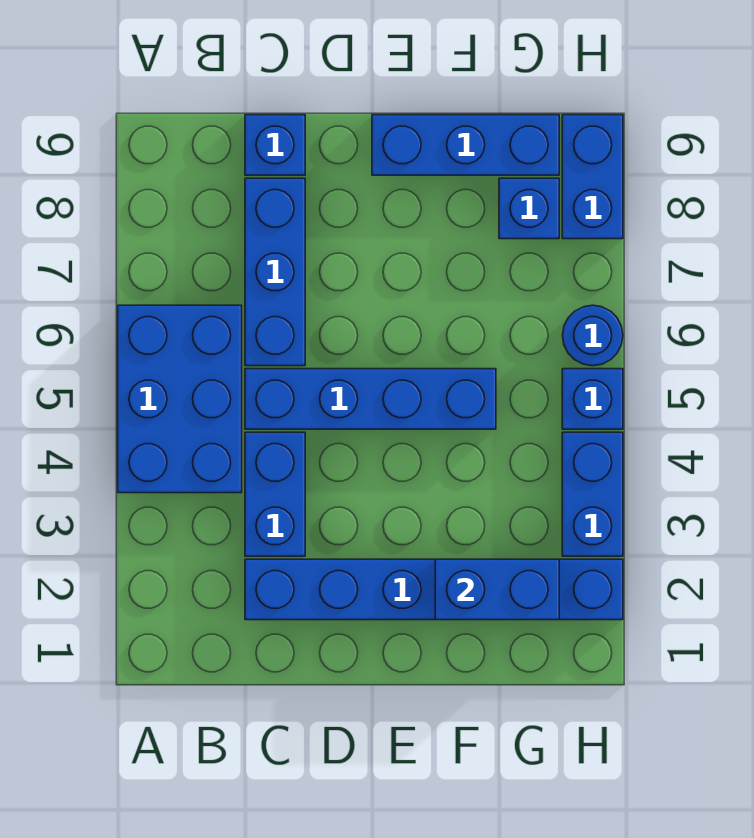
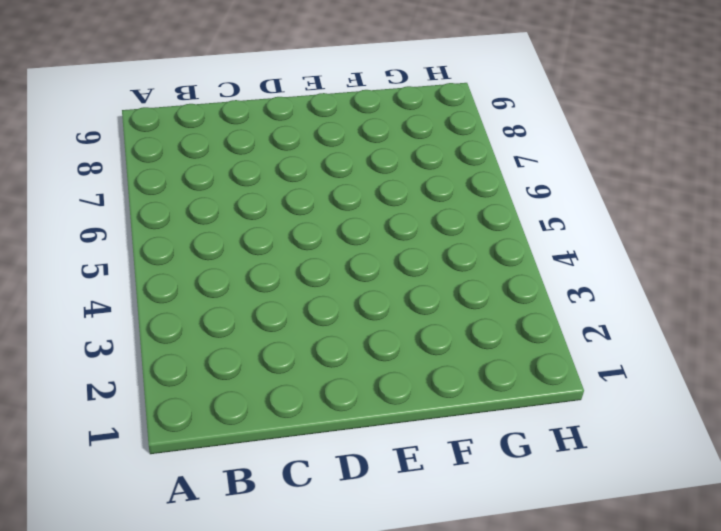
none -> blue brick A4:B6 level 1
none -> blue brick C2:H2 level 1
none -> blue brick C3:C4 level 1

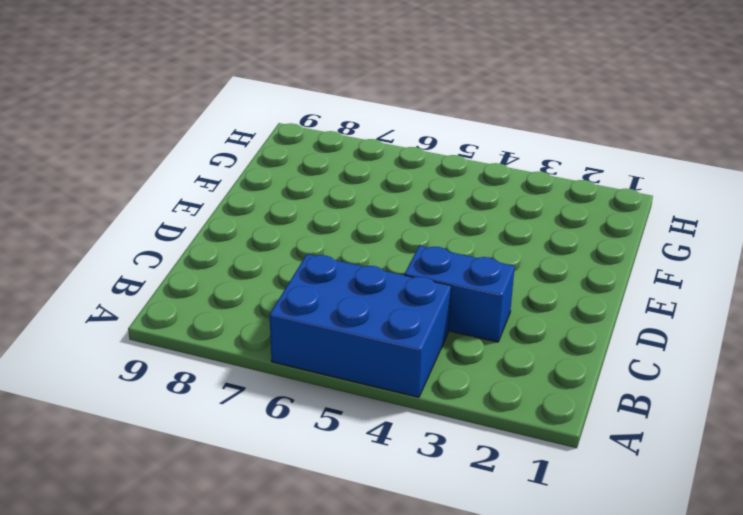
none -> blue brick C2:H2 level 1
none -> blue brick C5:F5 level 1
none -> blue brick C6:C8 level 1

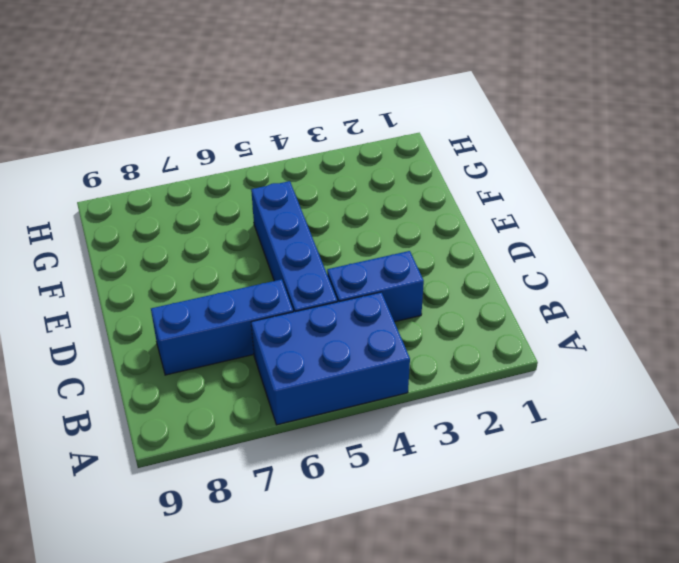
none -> blue brick C2:H2 level 1
none -> blue brick C9 level 1
none -> blue brick E9:G9 level 1

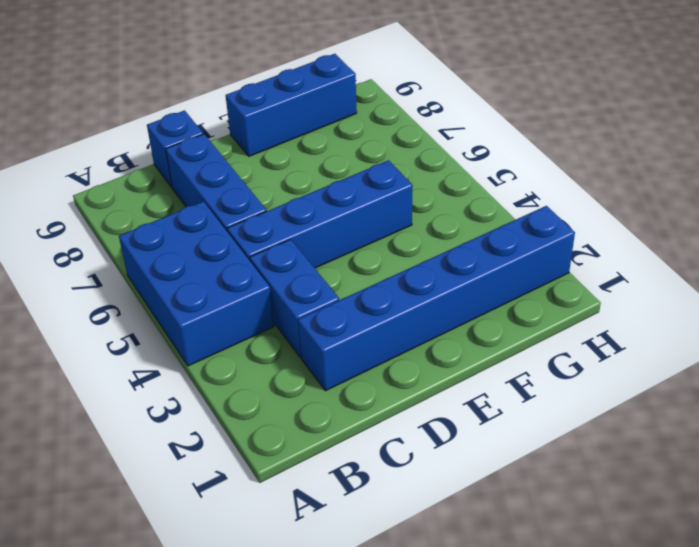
none -> blue brick G8 level 1
none -> blue brick H3:H4 level 1
none -> blue brick H5 level 1

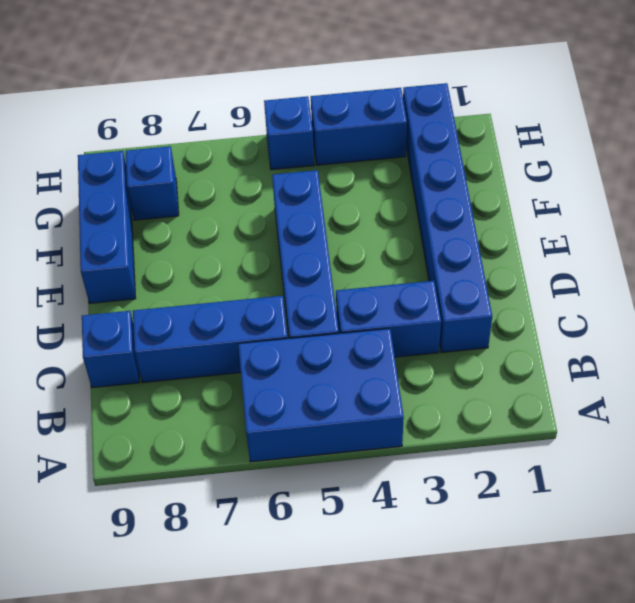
none -> blue round brick H6 level 1
none -> blue brick H8:H9 level 1
none -> blue brick F2:G2 level 2

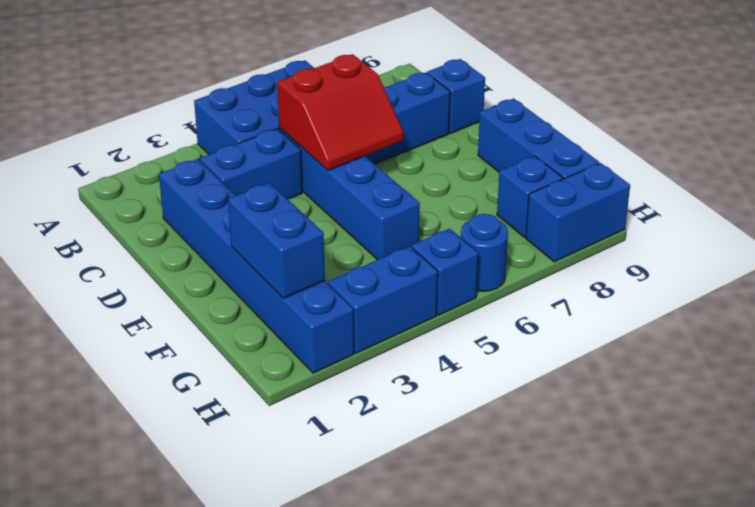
red slope C5:D6 level 2 top C -> none

